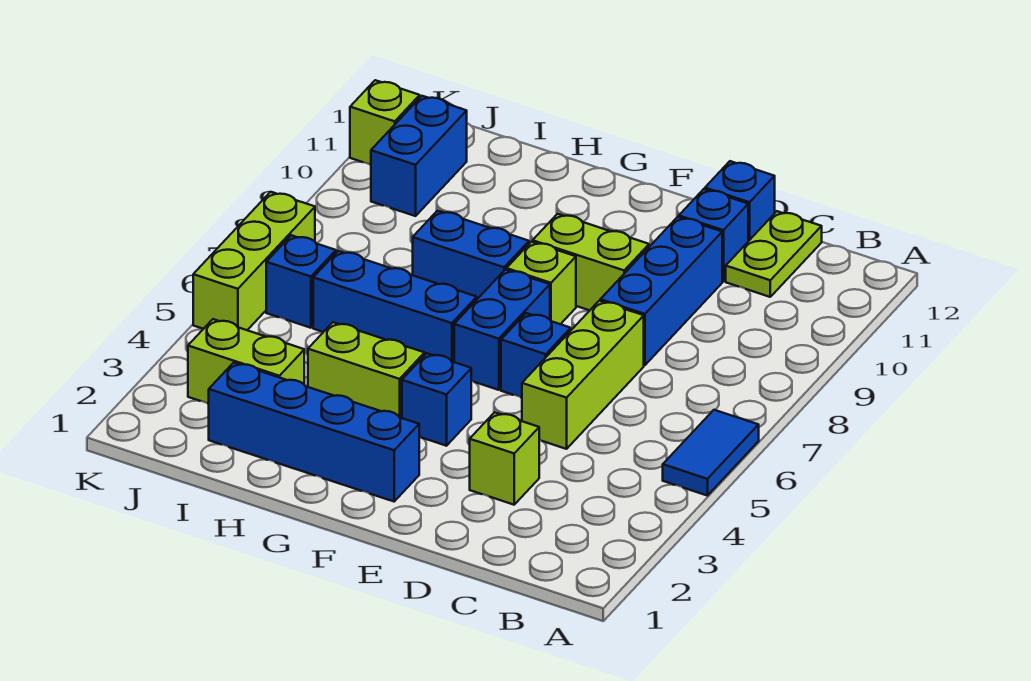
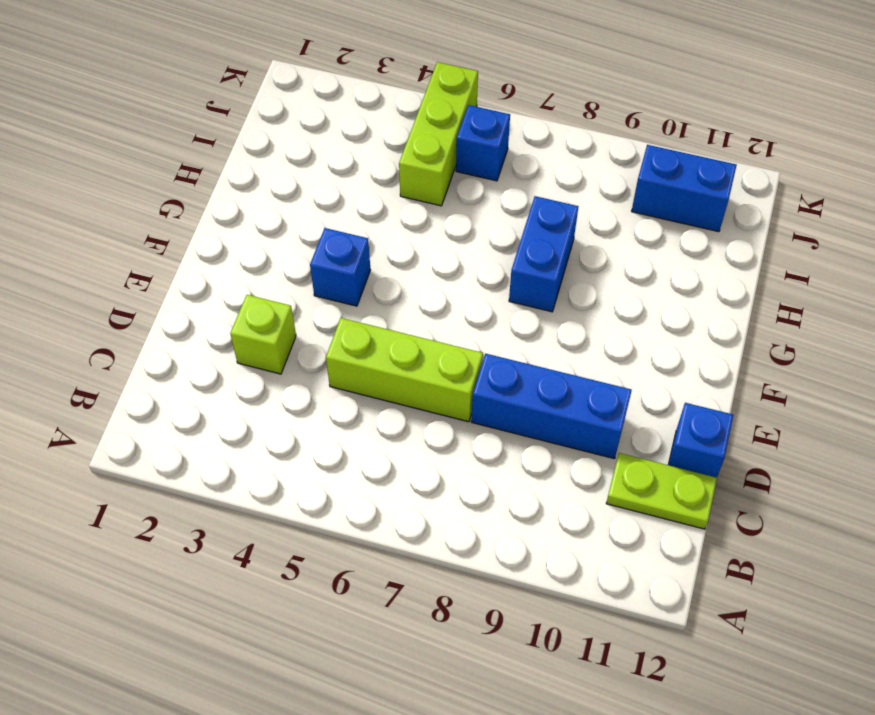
lime brick I5:K5 level 1 -> lime brick K5:K7 level 1
none -> blue tile A5:A6 level 1
none -> blue brick D11 level 1
none -> blue brick E6 level 1

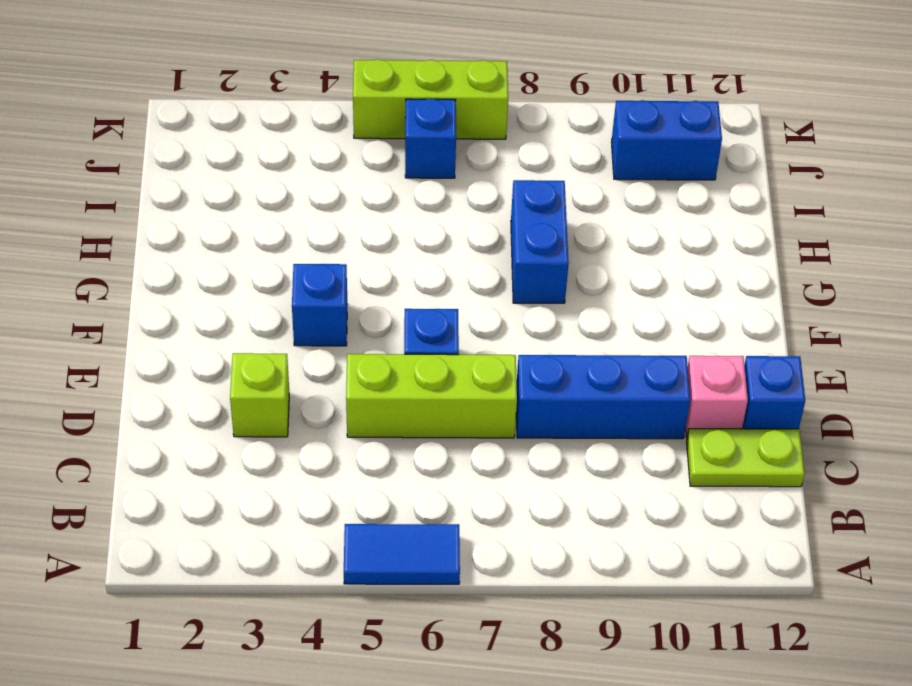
pink brick D11 level 1 -> blue brick D11 level 1
none -> lime brick E9:F9 level 1
none -> blue brick F2:I2 level 1
none -> blue brick F6:F7 level 1

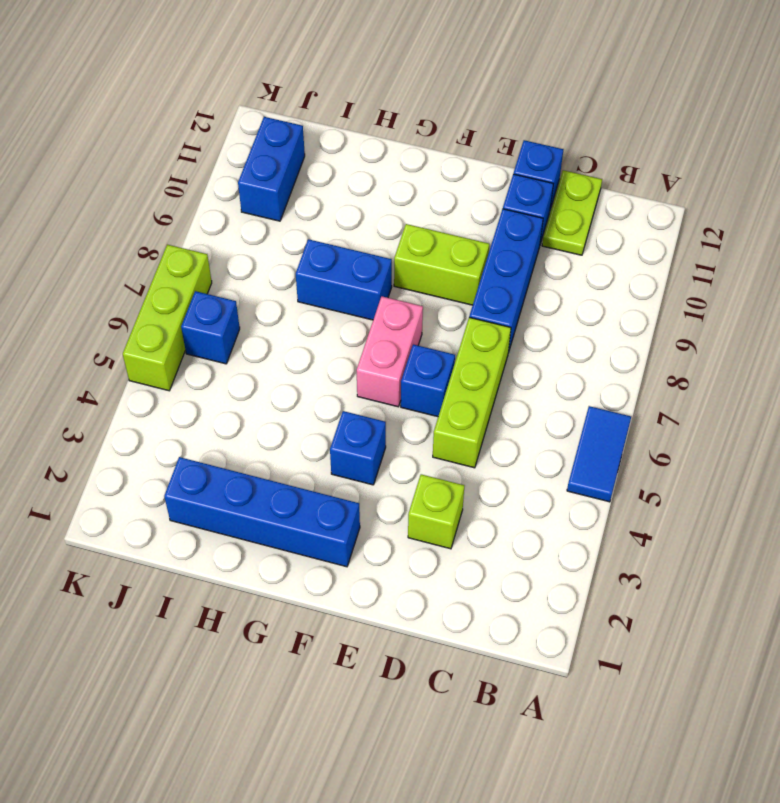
pink brick F6:F7 level 1 -> blue brick F6:F7 level 1
none -> lime brick F8 level 1
none -> lime brick G4:H4 level 1
none -> blue brick G6:I6 level 1

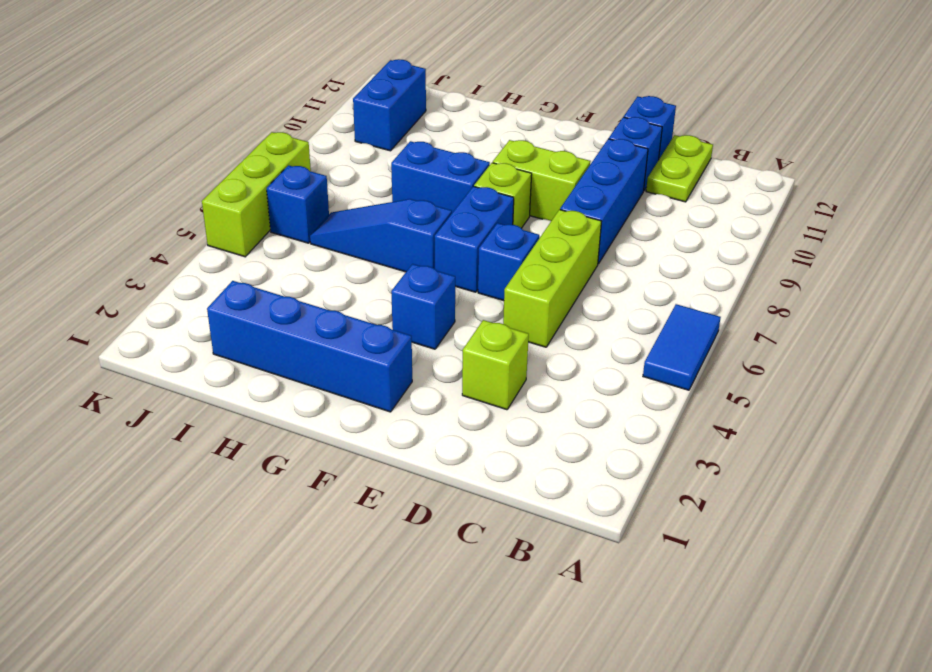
blue slope G6:I6 level 1 top G -> blue brick G6:I6 level 1
none -> lime brick G4:H4 level 1
none -> lime brick I3:J3 level 1
none -> lime brick K11 level 1

